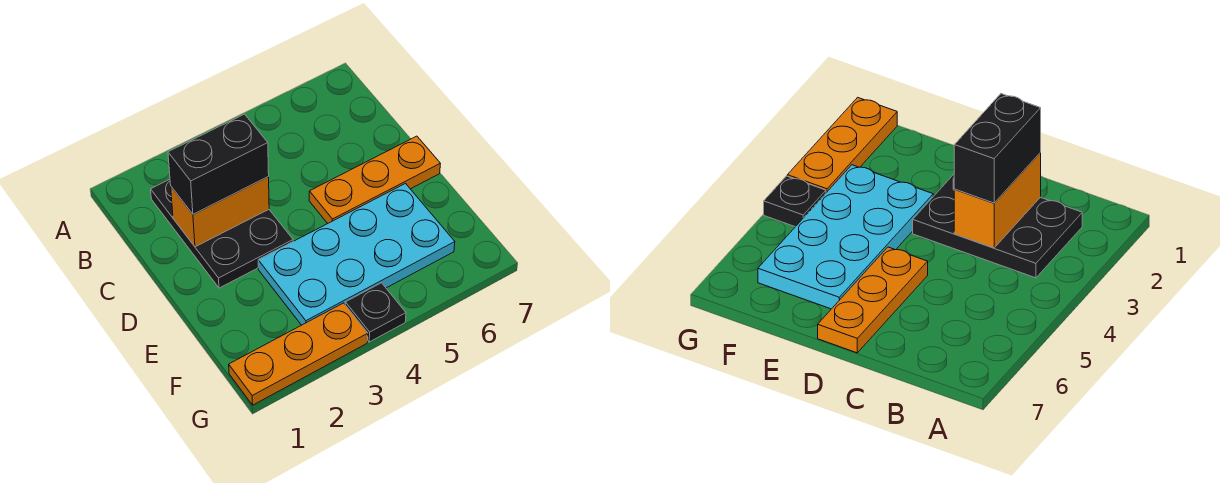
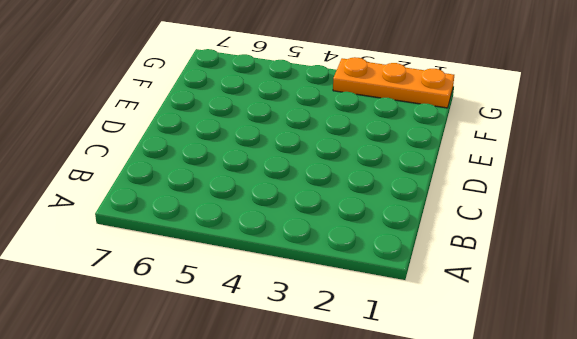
none -> black plate B2:D3 level 1
none -> orange plate D5:D7 level 1

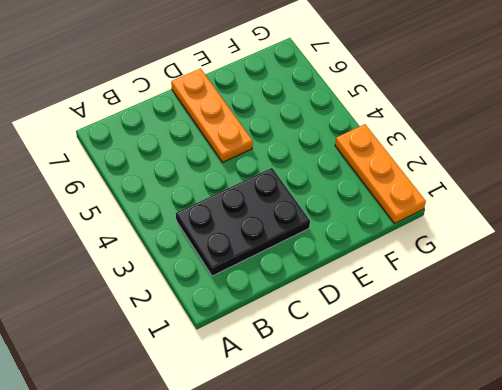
none -> cyan plate E3:F6 level 1
none -> black plate G4 level 1

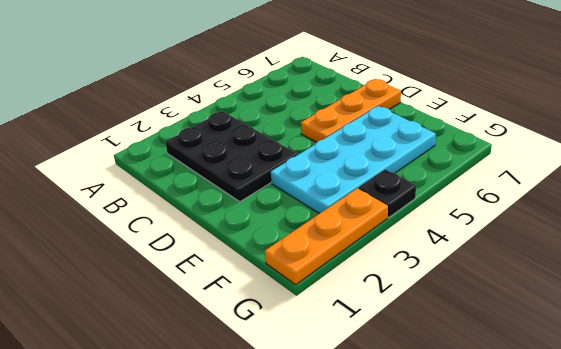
none -> orange brick C2:C3 level 2
none -> black brick C2:C3 level 3

